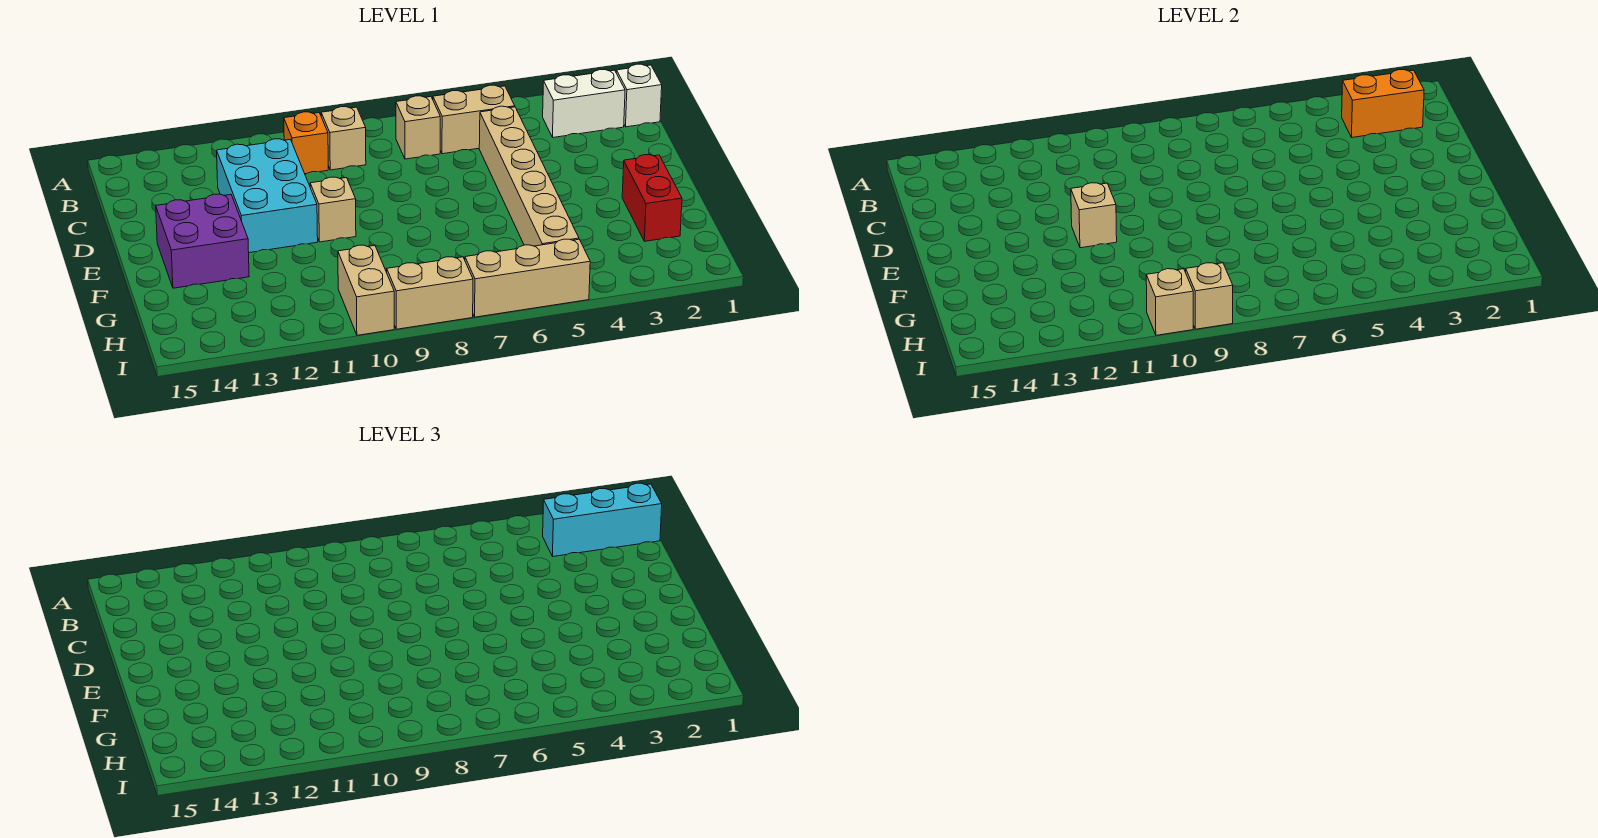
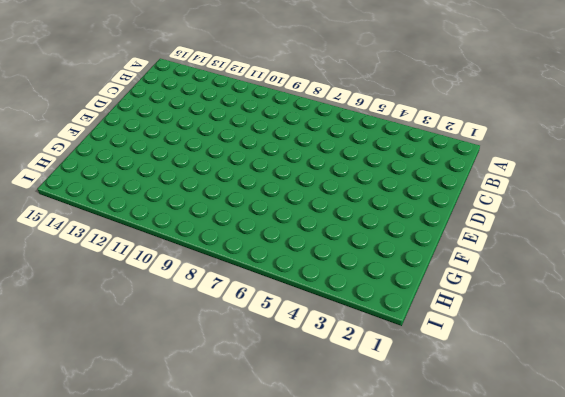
none -> white brick B1 level 1
none -> white brick B2:B3 level 1
none -> tan brick B5:B6 level 1

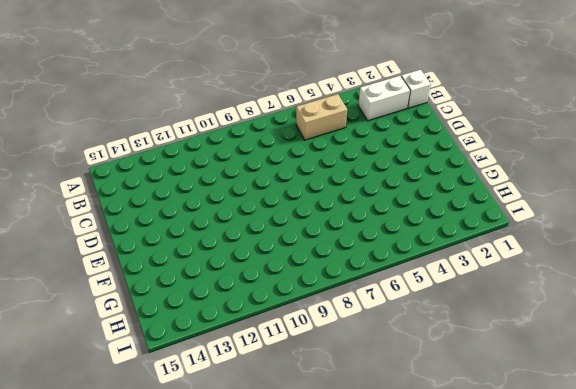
none -> tan brick B7 level 1
none -> tan brick B9 level 1
none -> orange brick B10 level 1

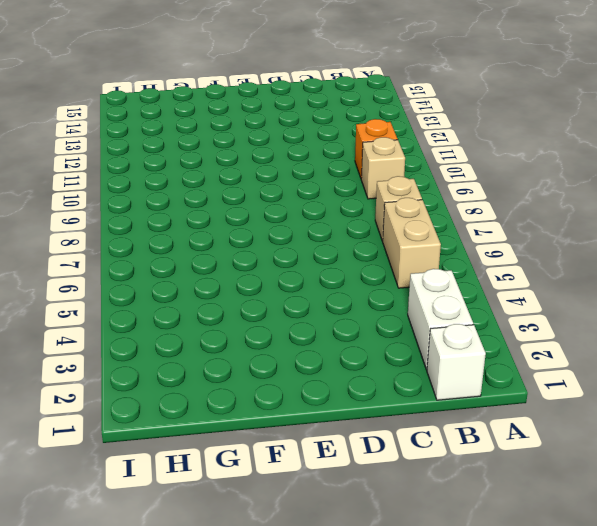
none -> tan brick C5:H5 level 1
none -> cyan brick C11:E12 level 1
none -> tan brick E10 level 1

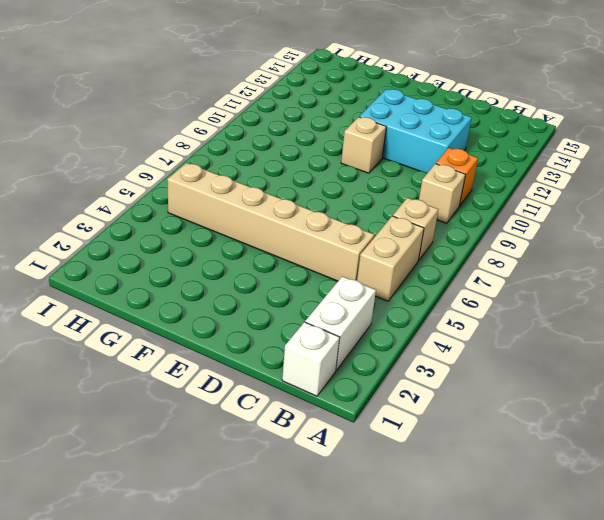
none -> purple brick E13:F14 level 1
none -> red brick F2:G2 level 1
none -> tan brick H10:I10 level 1

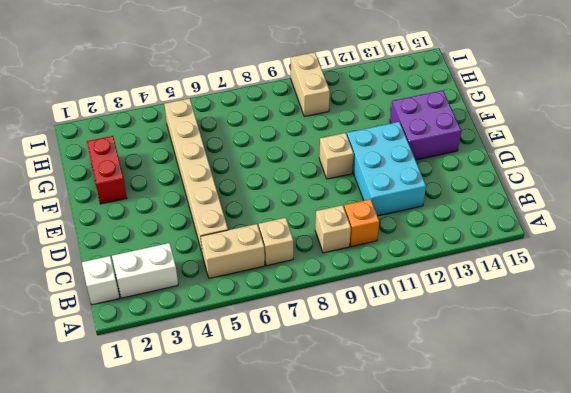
none -> tan brick I5:I7 level 1
none -> tan brick I8:I9 level 1
none -> orange brick B2:B3 level 2

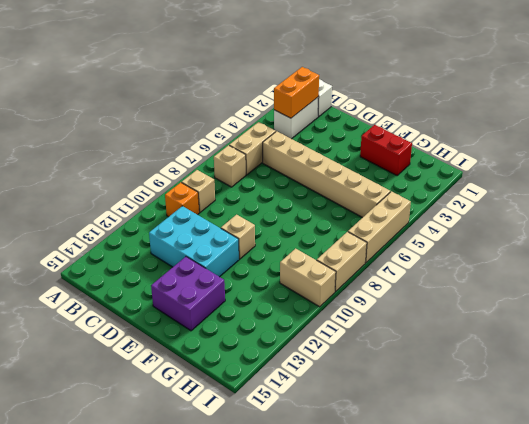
none -> tan brick E11 level 2
none -> tan brick I9 level 2
none -> tan brick I10 level 2

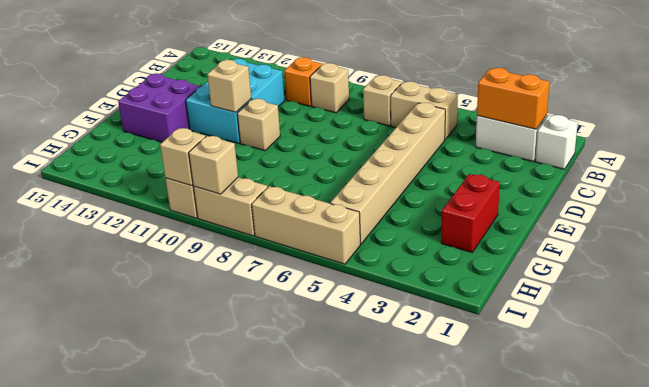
none -> cyan brick B1:B3 level 3

